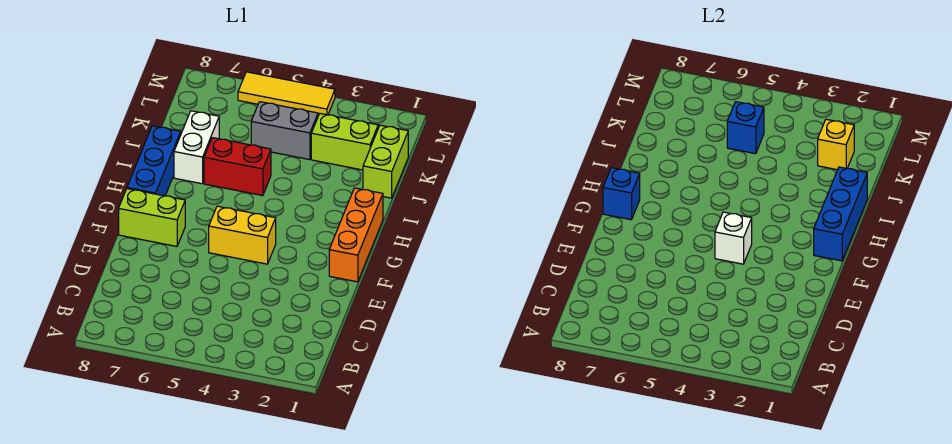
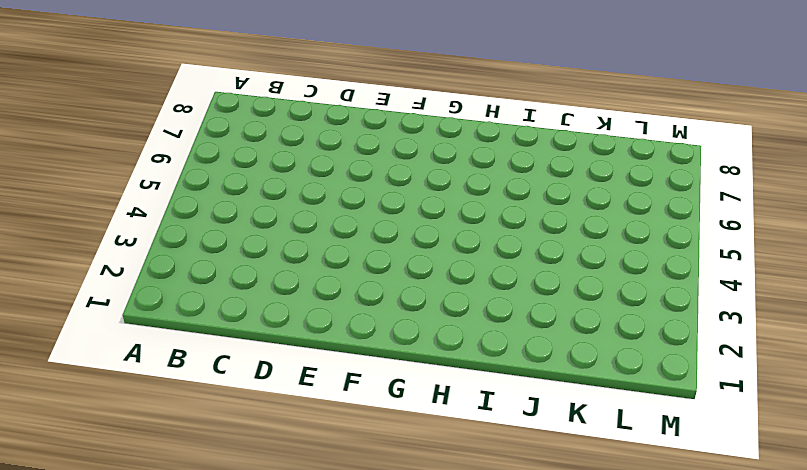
none -> orange brick F1:H1 level 1
none -> yellow brick F4:F5 level 1
none -> lime brick F7:F8 level 1

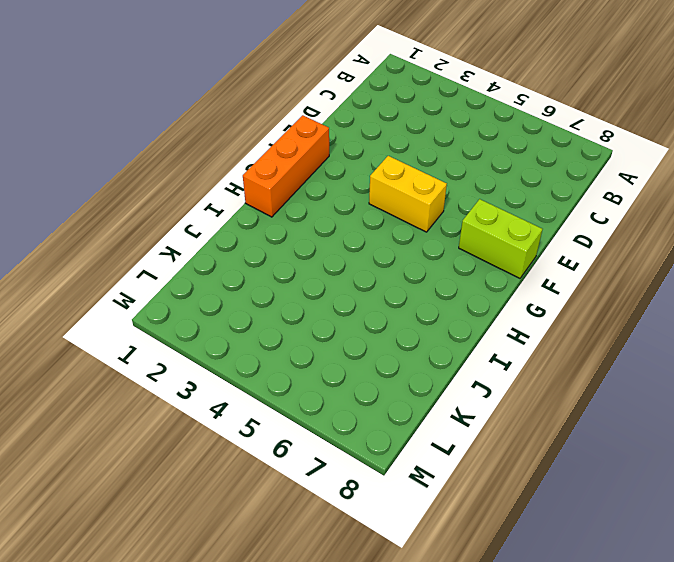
none -> blue brick G8:I8 level 1
none -> red brick I5:I6 level 1
none -> white brick I7:J7 level 1

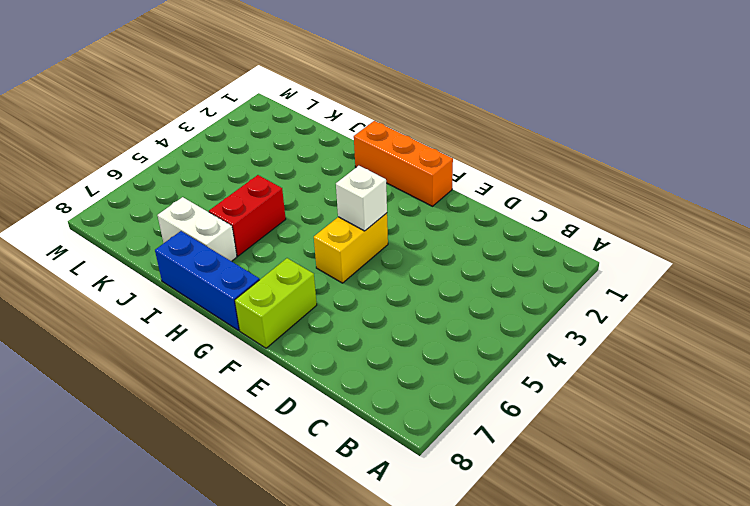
none -> lime brick J1:K1 level 1
none -> lime brick K2:K3 level 1
none -> grey brick K4:K5 level 1

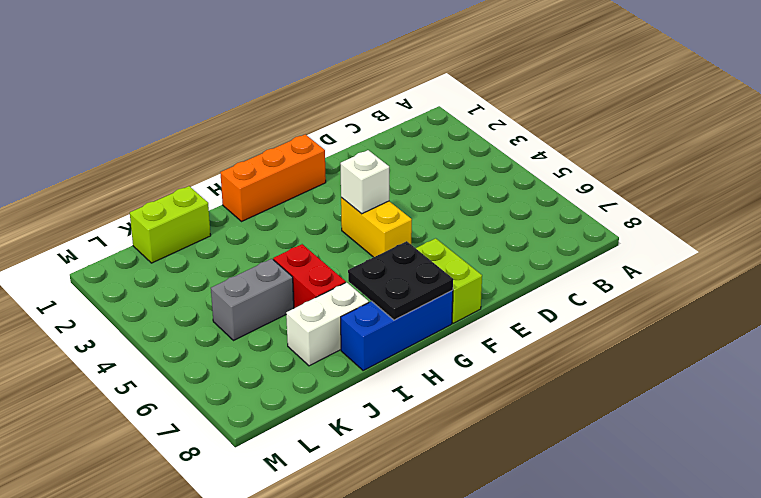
black plate G7:H8 level 2 -> blue brick G8 level 2
grey brick J5:K5 level 1 -> grey brick K4:K5 level 1
none -> lime brick K2:K3 level 1
none -> yellow tile M4:M6 level 1
none -> blue brick G1:I1 level 2

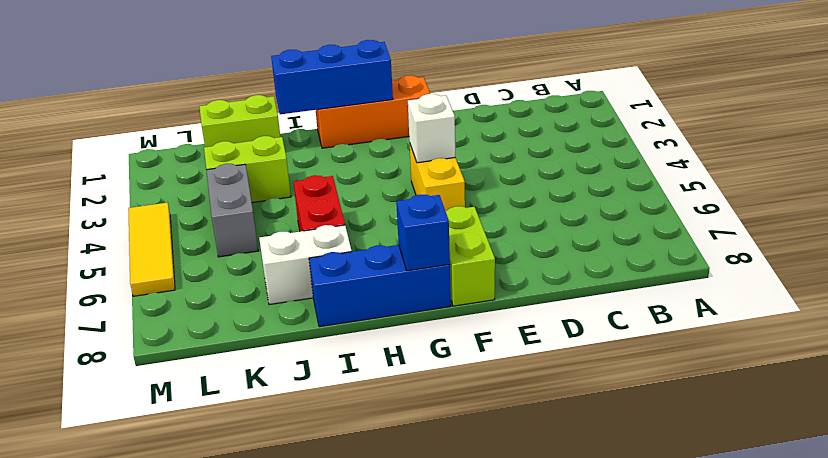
lime brick J3:K3 level 1 -> lime brick K2:K3 level 1
none -> yellow brick K2 level 2
none -> blue brick K5 level 2

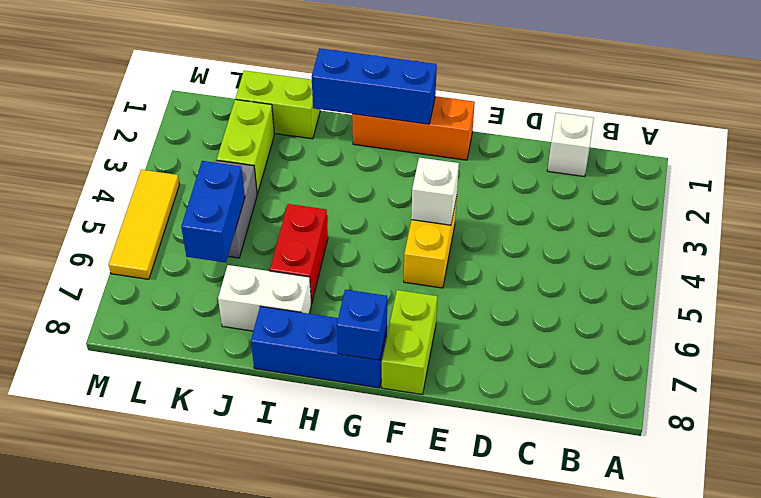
white brick C1 level 1 -> none
blue brick K5:K6 level 2 -> blue brick K5 level 2
none -> yellow brick K2 level 2

